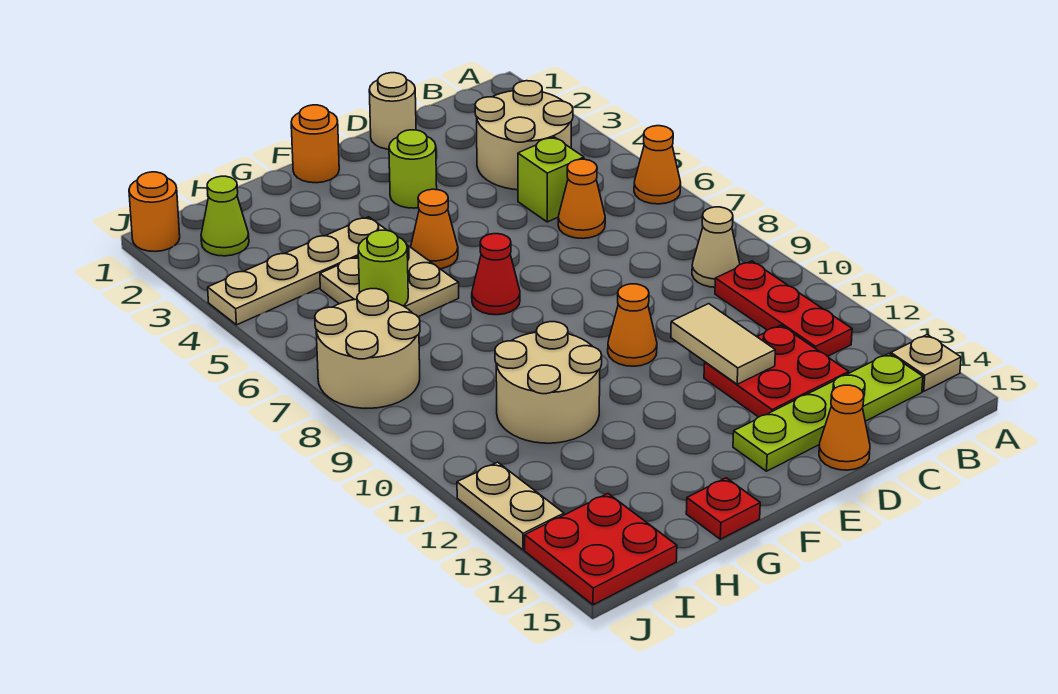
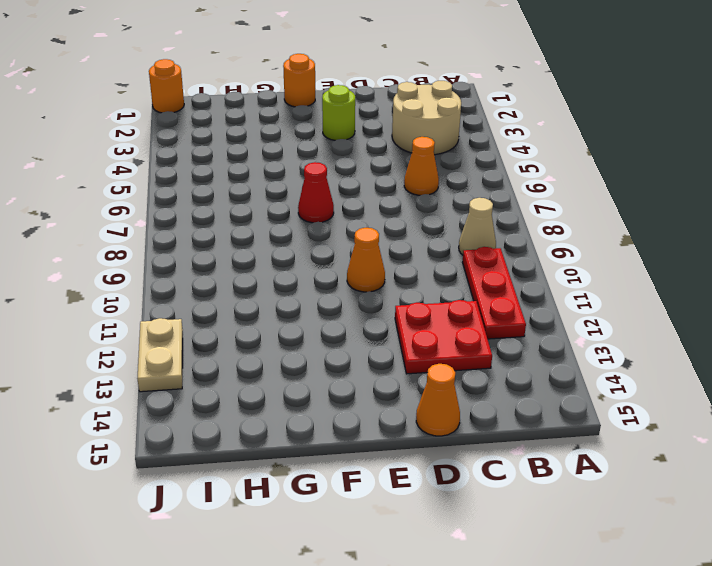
none -> orange cone A6 level 1
none -> tan plate A14 level 1
none -> lime plate B14:E14 level 1

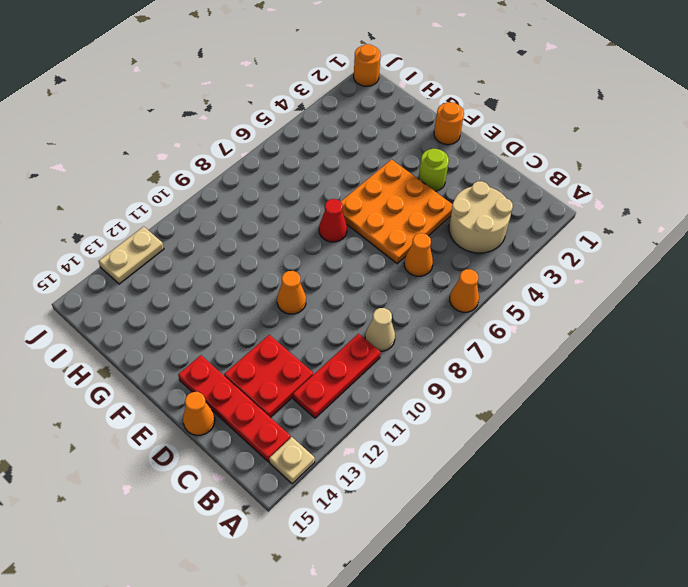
red plate B14:E14 level 1 -> lime plate B14:E14 level 1
orange plate D4:F6 level 1 -> orange cone F5 level 1
none -> lime brick C5 level 1
none -> tan round brick D1 level 1
none -> tan plate G4:J4 level 1

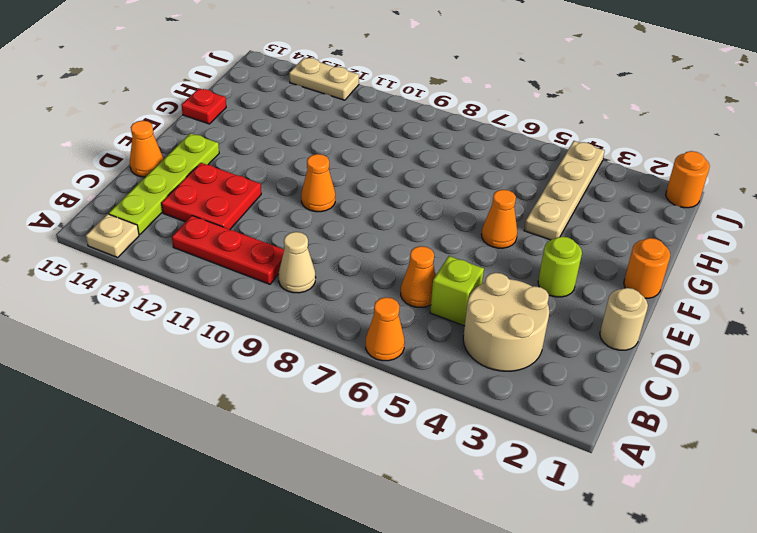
none -> red cone F7 level 1
none -> tan plate G5:H6 level 1
none -> tan round brick G10:H11 level 1

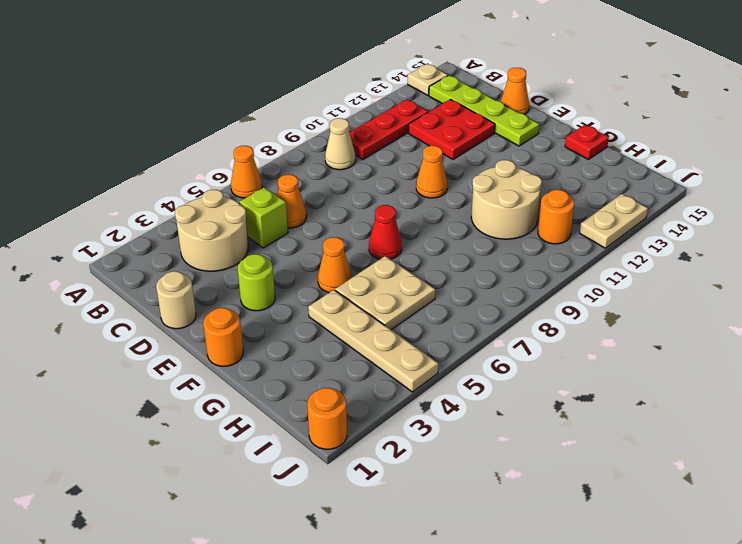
orange round brick I11 level 1 -> none
none -> lime cone I2 level 1
none -> tan round brick I7:J8 level 1
none -> red plate I14:J15 level 1

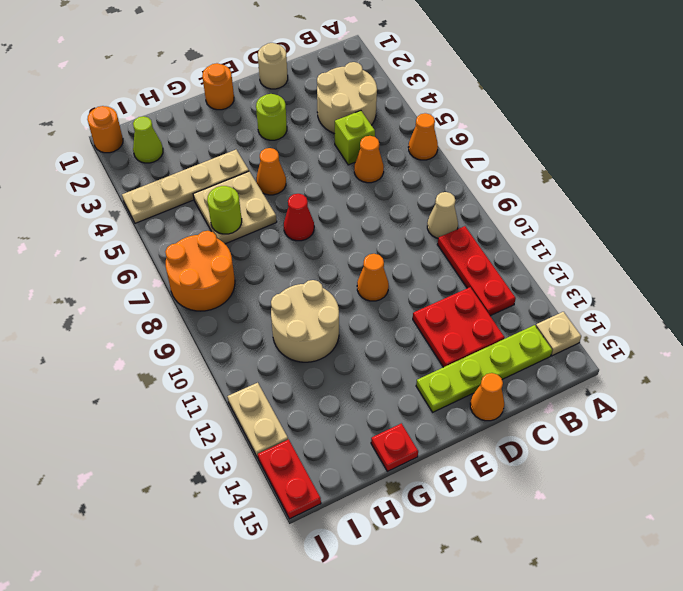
orange round brick I7:J8 level 1 -> tan round brick I7:J8 level 1
red plate J14:J15 level 1 -> red plate I14:J15 level 1
none -> tan tile D11:D12 level 2

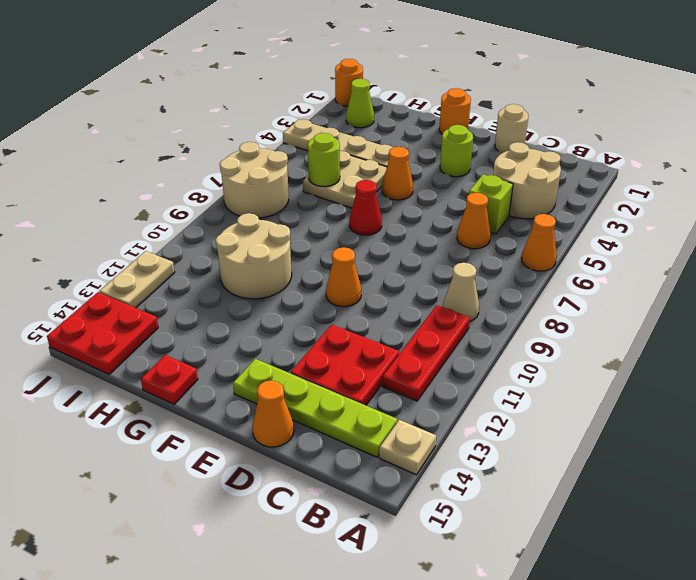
none -> tan tile D11:D12 level 2

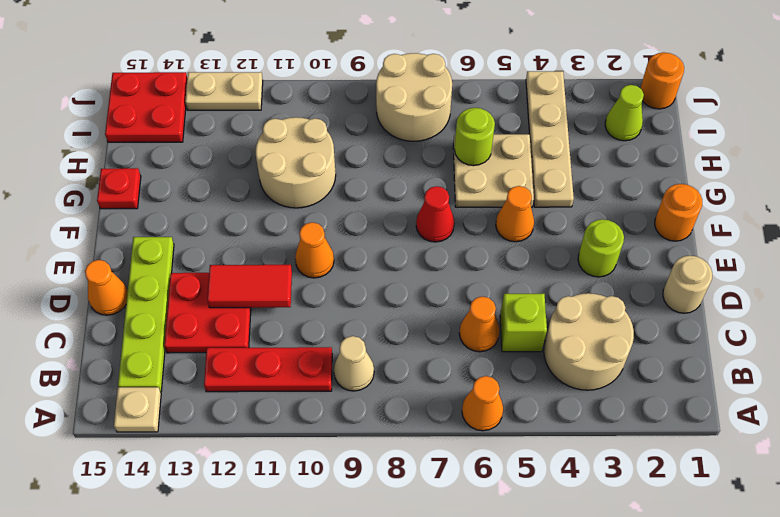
red tile D11:D12 level 2 -> tan tile D11:D12 level 2

